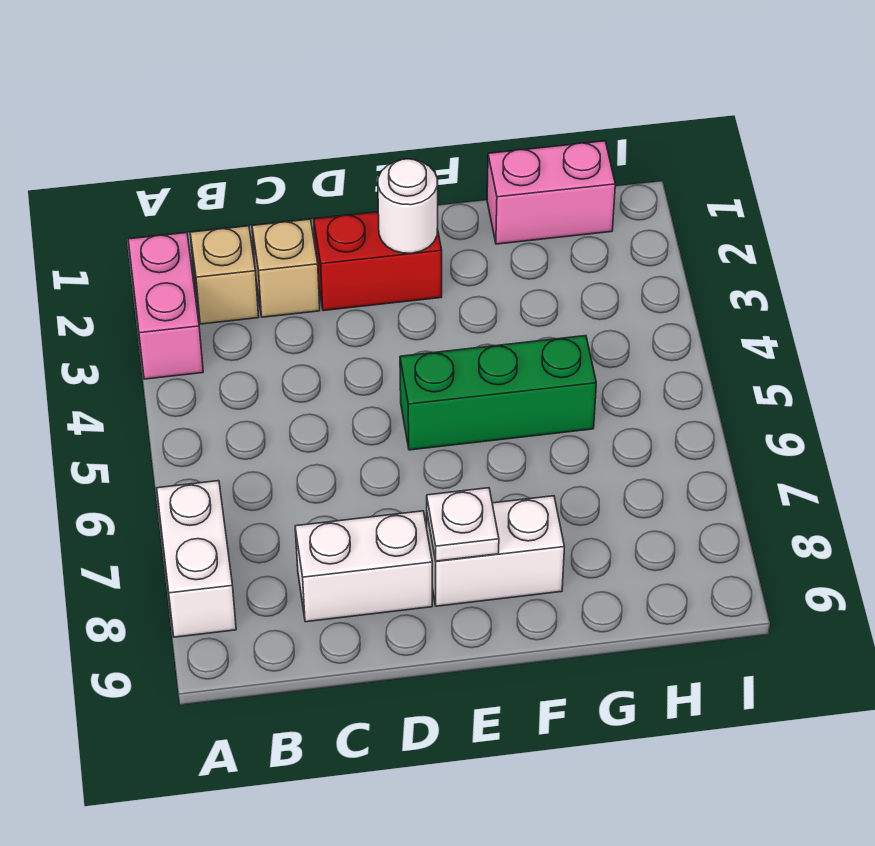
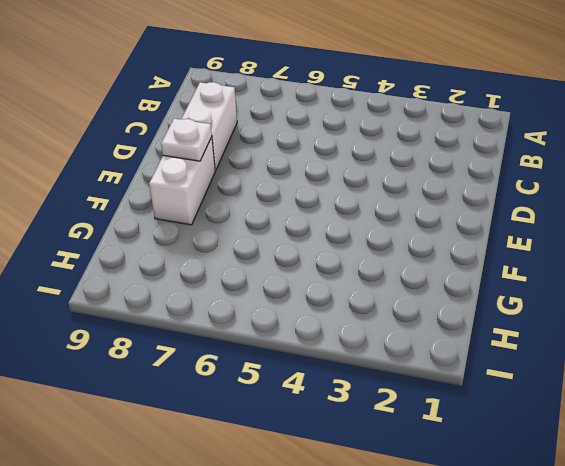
none -> pink brick A2:A3 level 1
none -> white brick A7:A8 level 1

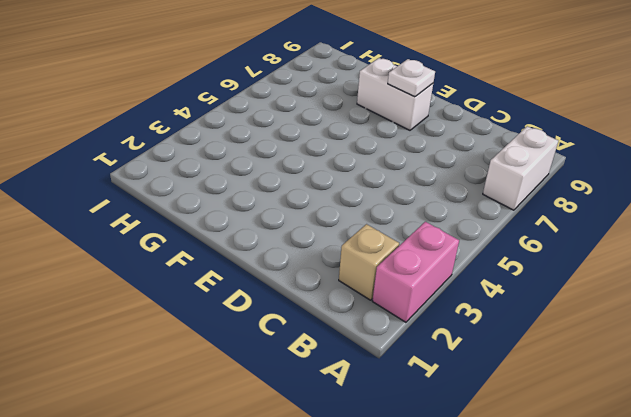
none -> tan brick C2 level 1
none -> white brick C8:D8 level 1

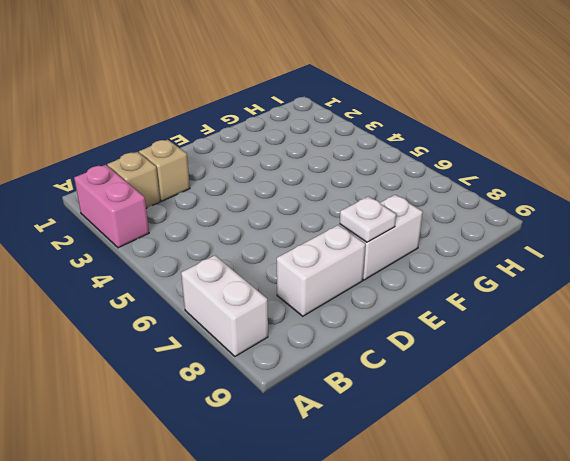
none -> red brick D2:E2 level 1
none -> green brick E5:G5 level 1

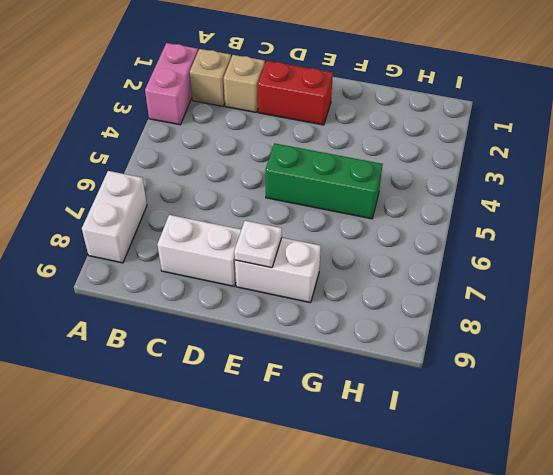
none -> pink brick G1:H1 level 1
none -> white round brick E2 level 2

